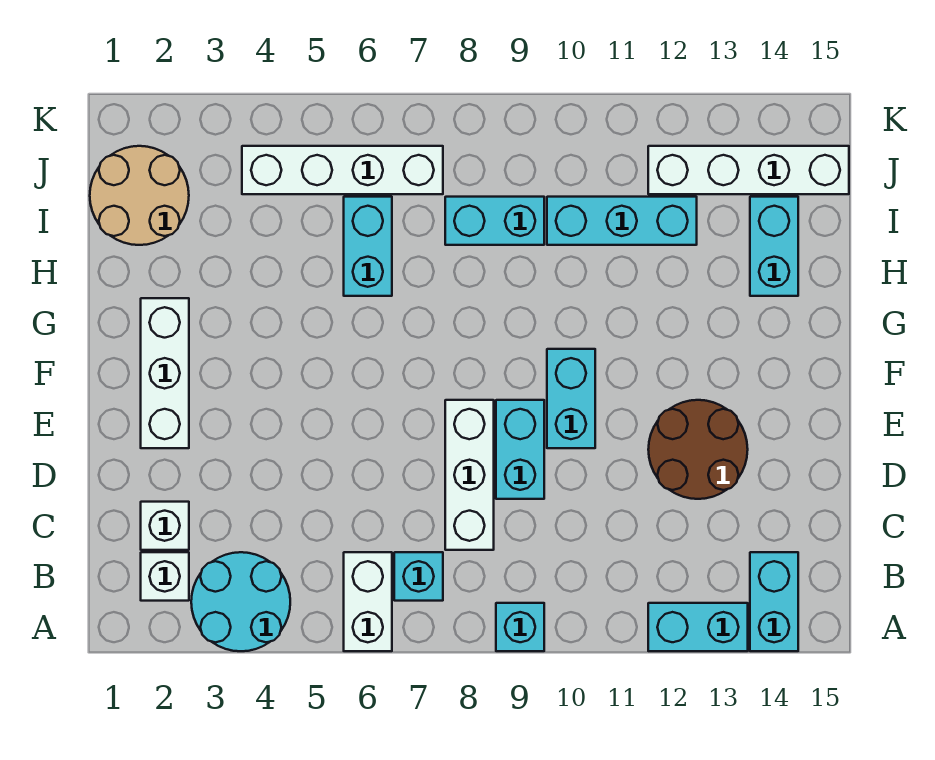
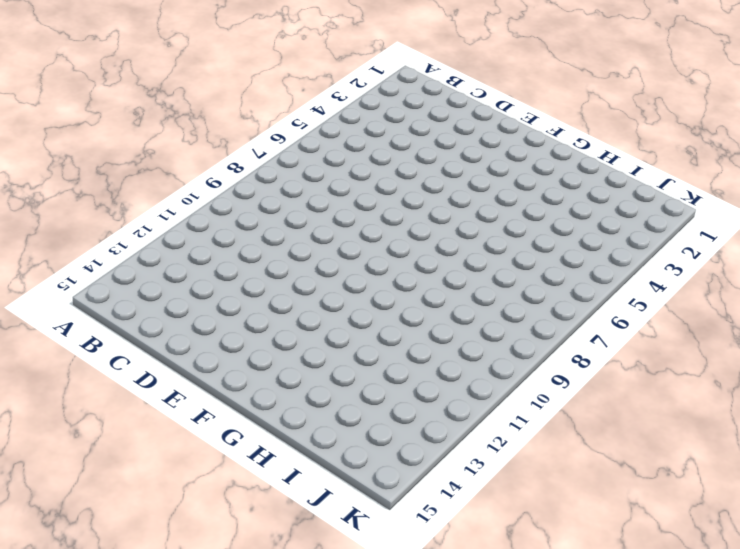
none -> cyan round brick A3:B4 level 1
none -> white brick A6:B6 level 1
none -> cyan brick A9 level 1

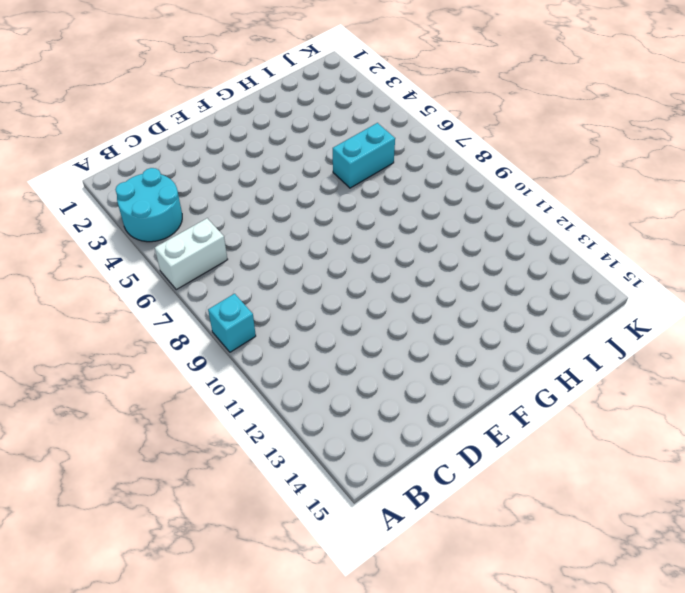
none -> cyan brick A12:A13 level 1
none -> cyan brick A14:B14 level 1
none -> white brick B2 level 1

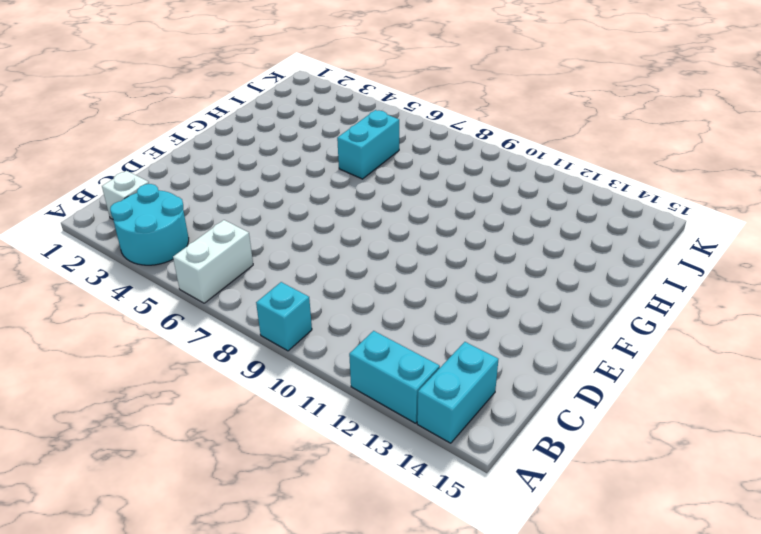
none -> cyan brick B7 level 1
none -> white brick C2 level 1
none -> white brick C8:E8 level 1

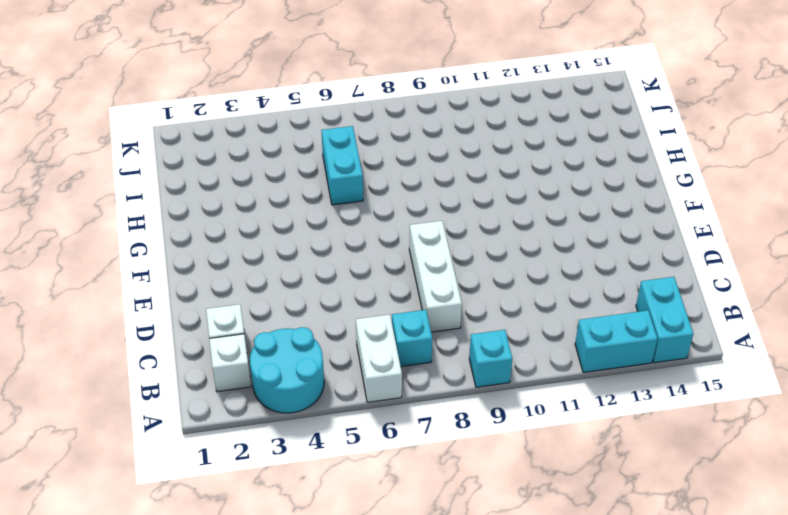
none -> cyan brick D9:E9 level 1
none -> brown round brick D12:E13 level 1
none -> white brick E2:G2 level 1

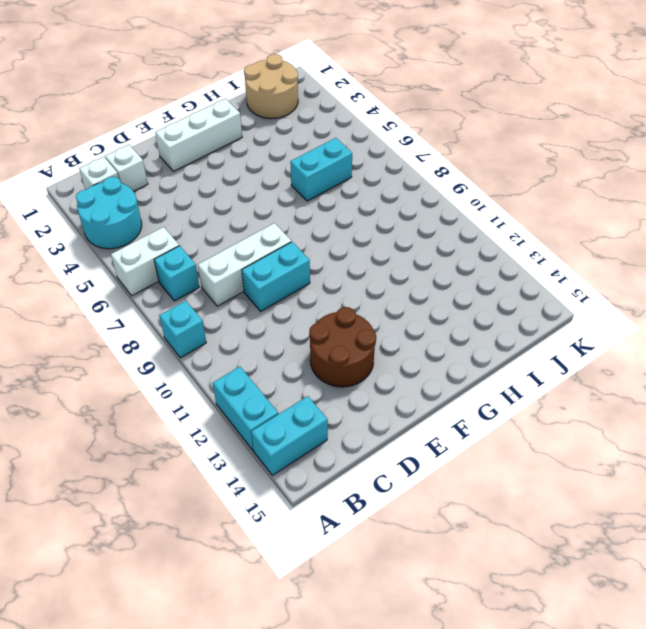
none -> cyan brick E10:F10 level 1
none -> cyan brick H14:I14 level 1
none -> cyan brick I8:I9 level 1

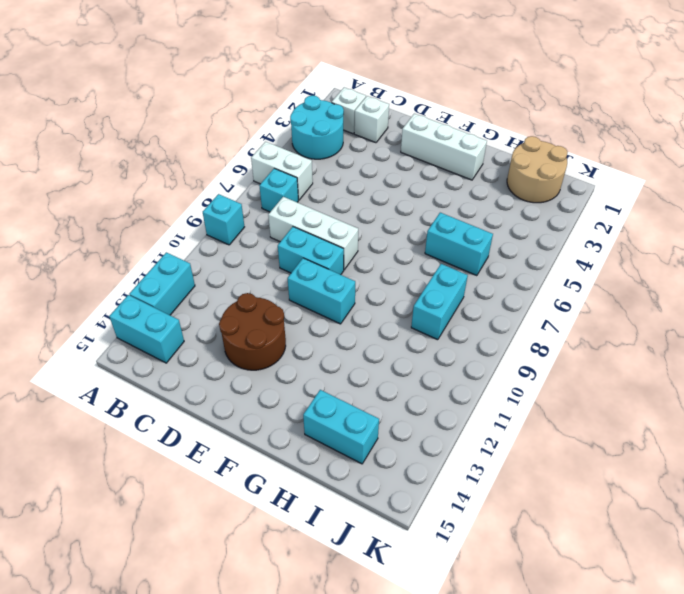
none -> cyan brick I10:I12 level 1
none -> white brick J4:J7 level 1
none -> white brick J12:J15 level 1

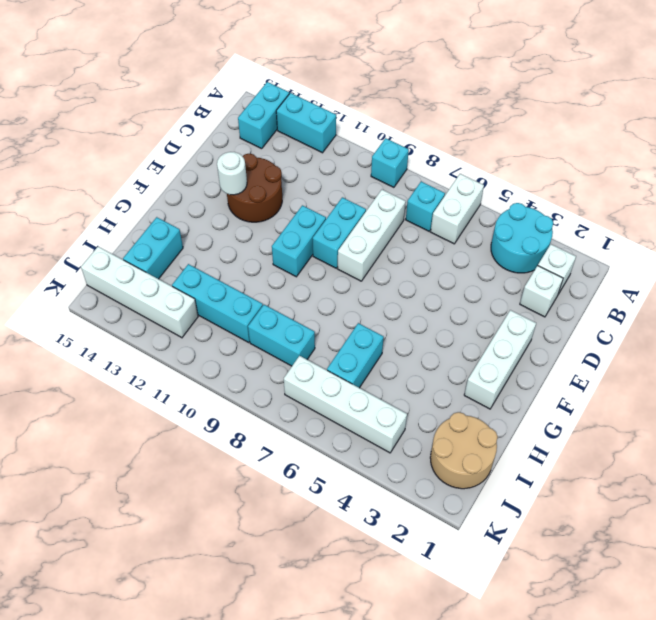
white round brick E13 level 2 -> none

